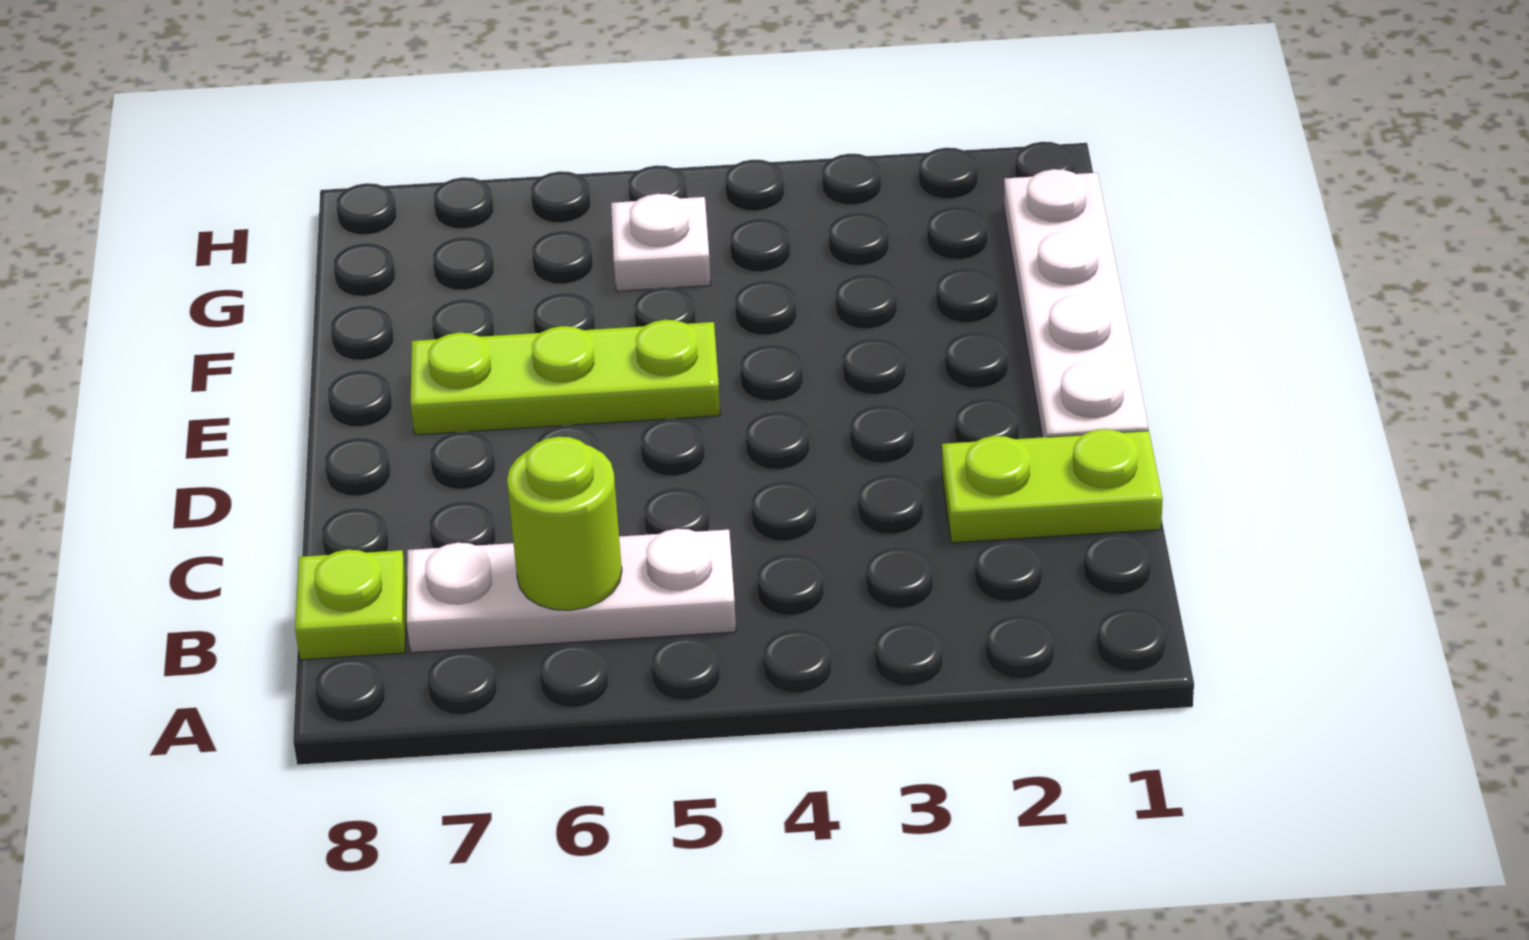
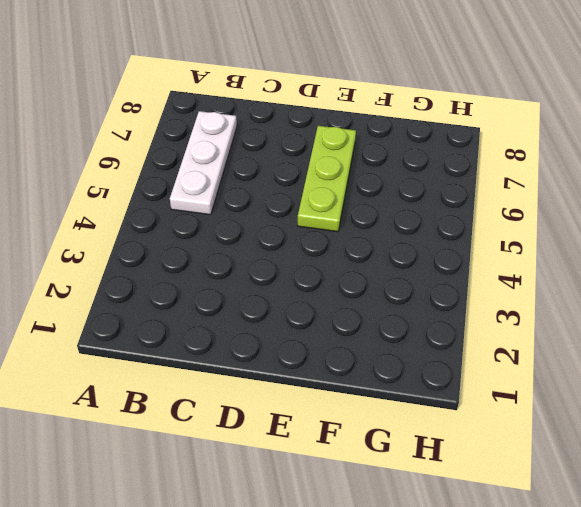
none -> lime plate B8 level 1
none -> lime plate C1:C2 level 1

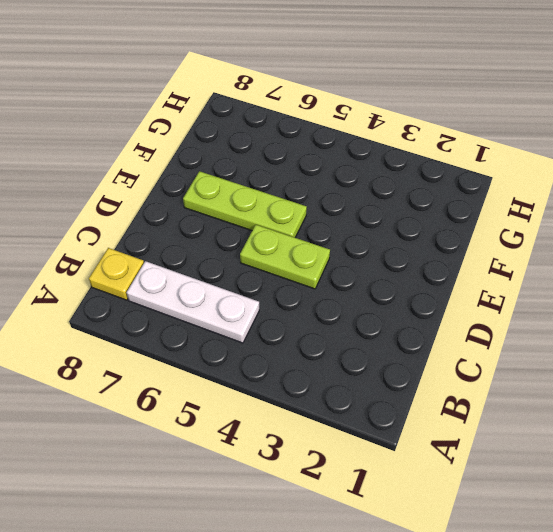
yellow plate B8 level 1 -> lime plate B8 level 1
lime plate D4:D5 level 1 -> lime plate C1:C2 level 1
none -> white plate D1:G1 level 1
none -> white plate G5 level 1

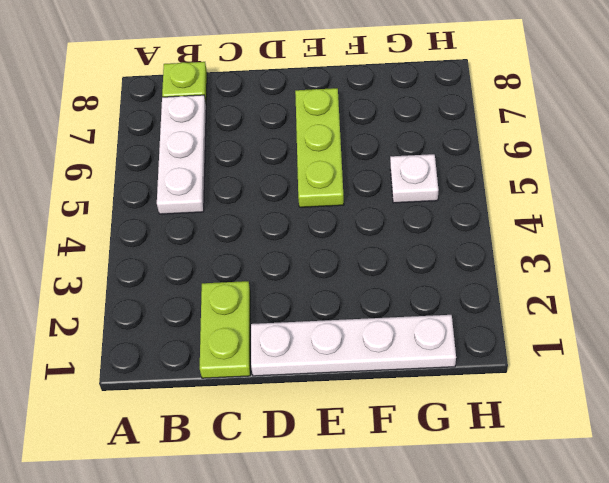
none -> lime round brick B6 level 2

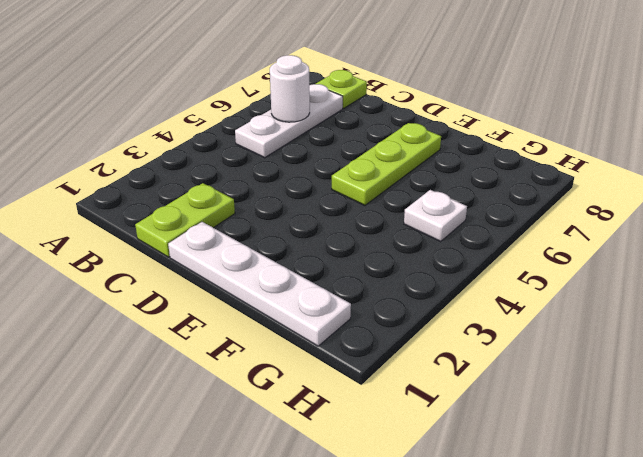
white round brick B6 level 2 -> lime round brick B6 level 2

